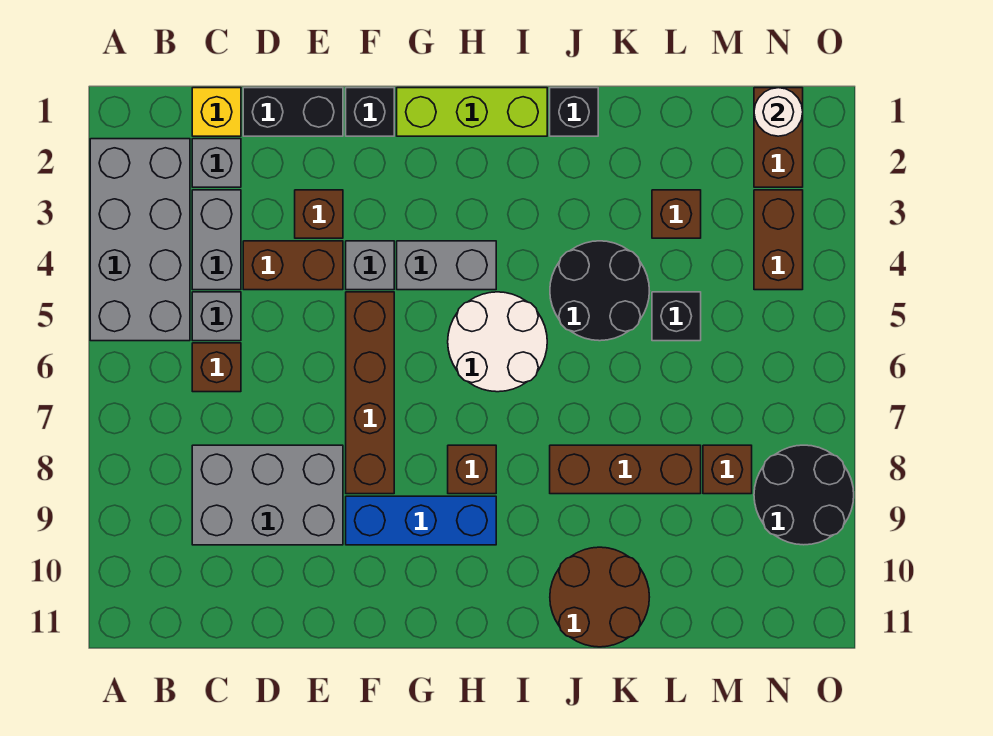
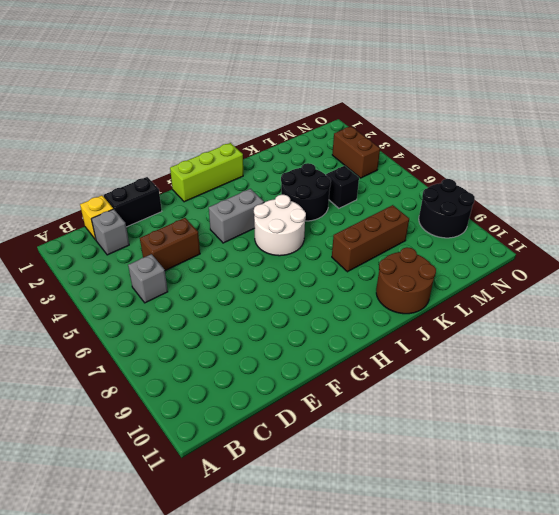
none -> grey brick A2:B5 level 1
none -> grey brick C3:C4 level 1
none -> brown brick C6 level 1

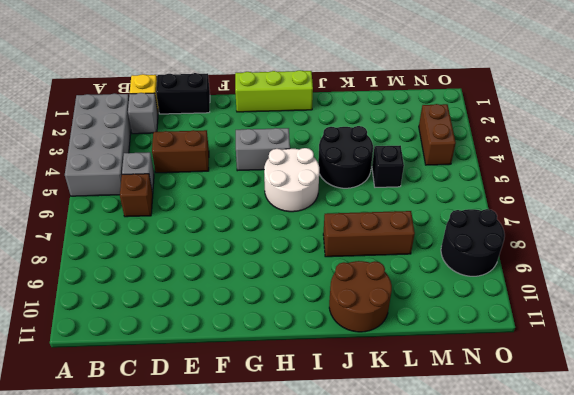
none -> grey brick C3:C4 level 1
none -> grey brick C8:E9 level 1
none -> brown brick E3 level 1

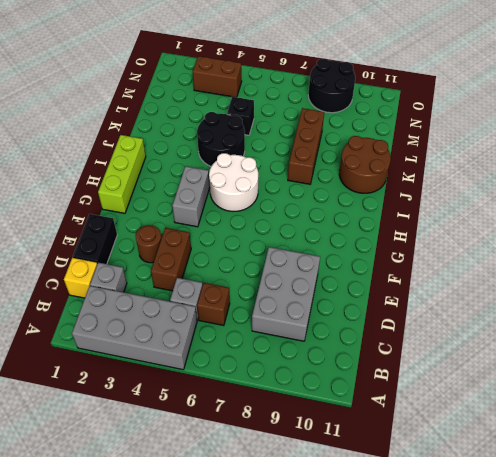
brown round brick E3 level 1 -> brown brick E3 level 1
none -> grey brick C3:C4 level 1
none -> black brick F1 level 1
none -> grey brick F4 level 1

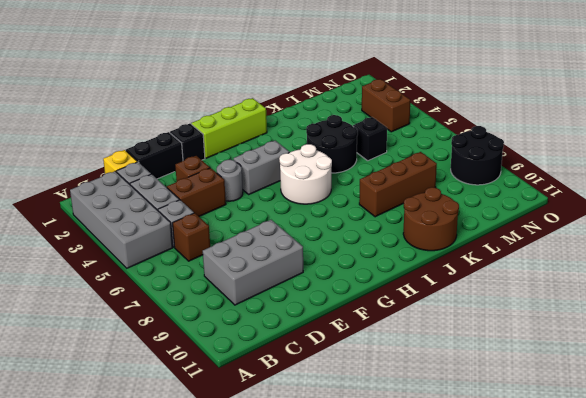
grey round brick F4 level 1 -> grey brick F4 level 1
none -> brown brick F5:F8 level 1
none -> blue brick F9:H9 level 1
none -> brown brick H8 level 1

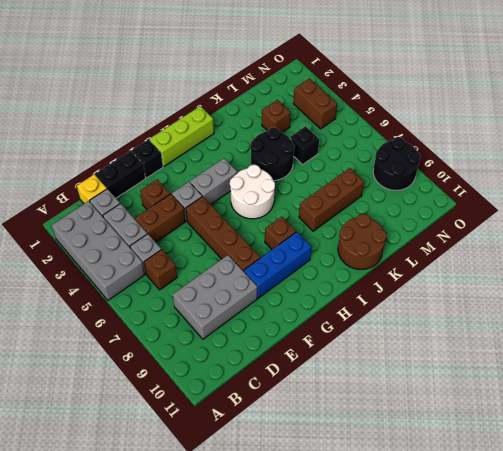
none -> black brick J1 level 1
none -> brown brick M8 level 1
none -> brown brick N1:N2 level 1

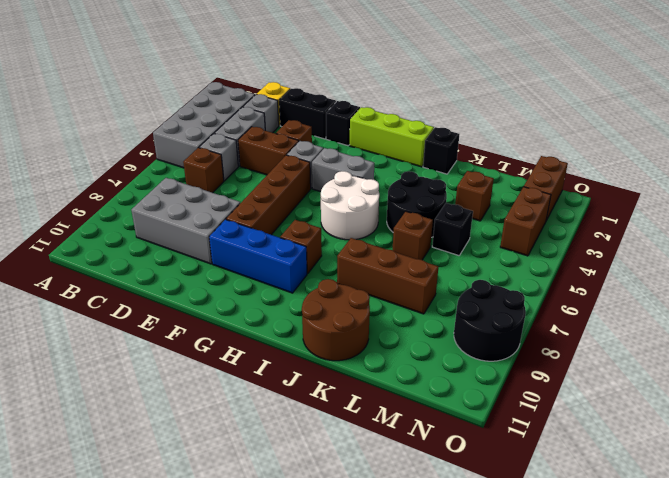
brown brick K6 level 1 -> brown brick M8 level 1
none -> white round brick N1 level 2

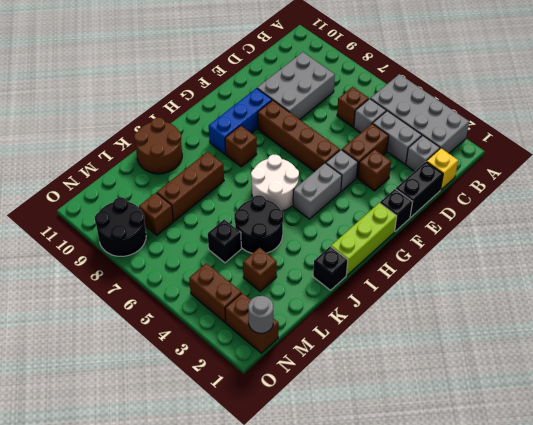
grey round brick N1 level 2 -> white round brick N1 level 2

